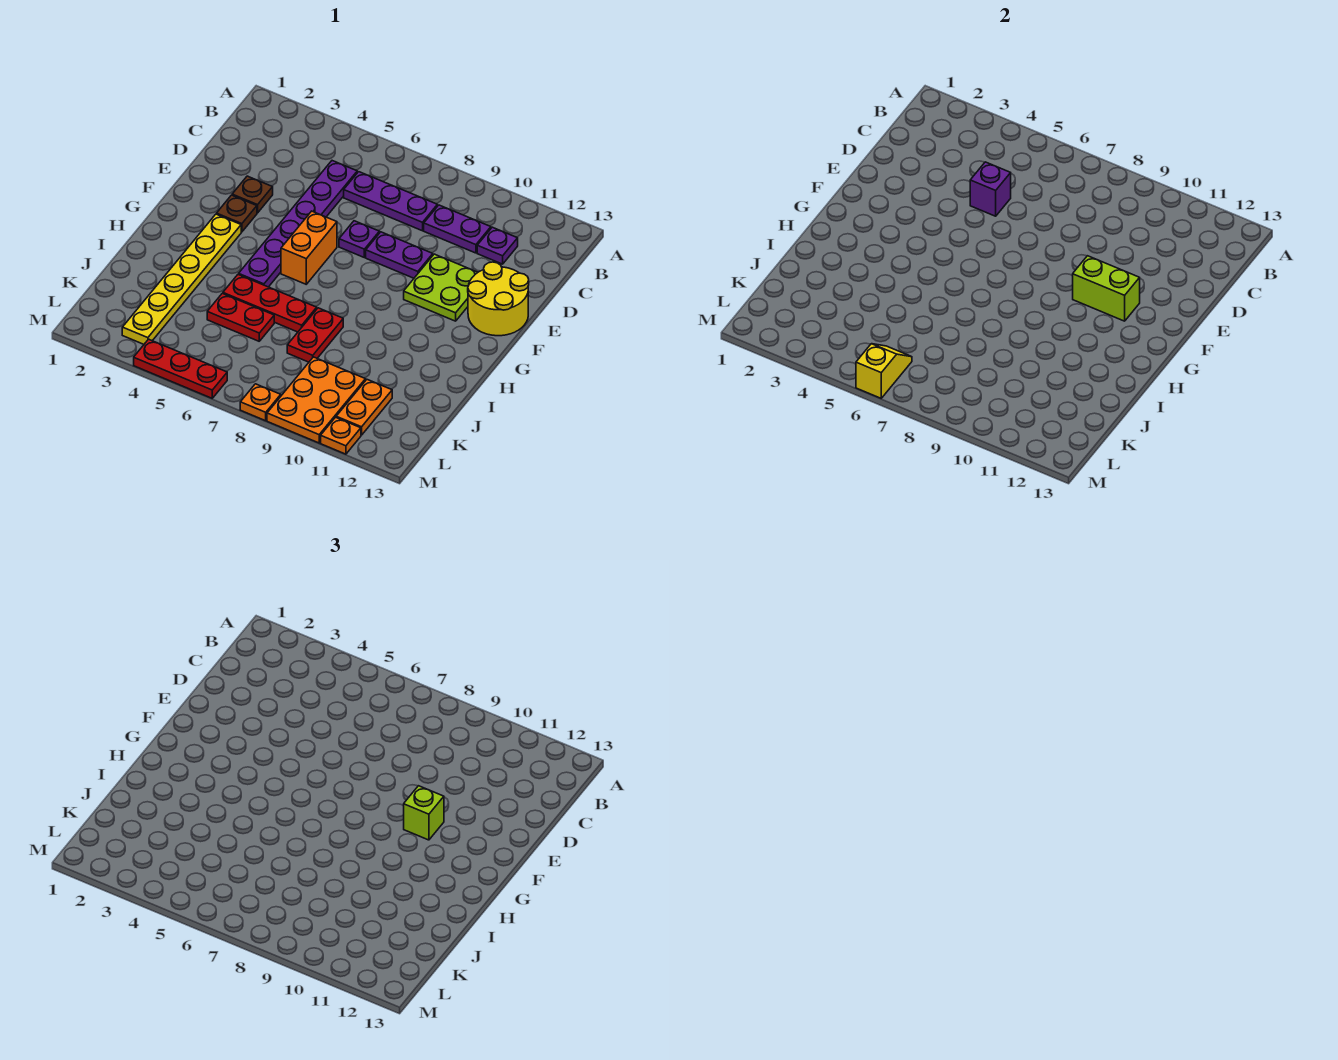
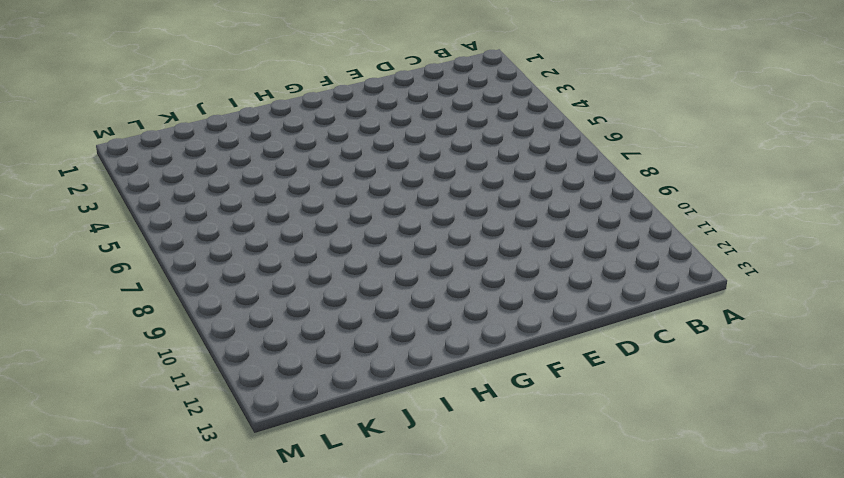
none -> purple plate C5:H5 level 1
none -> purple plate C6:C8 level 1
none -> purple plate C9:C10 level 1

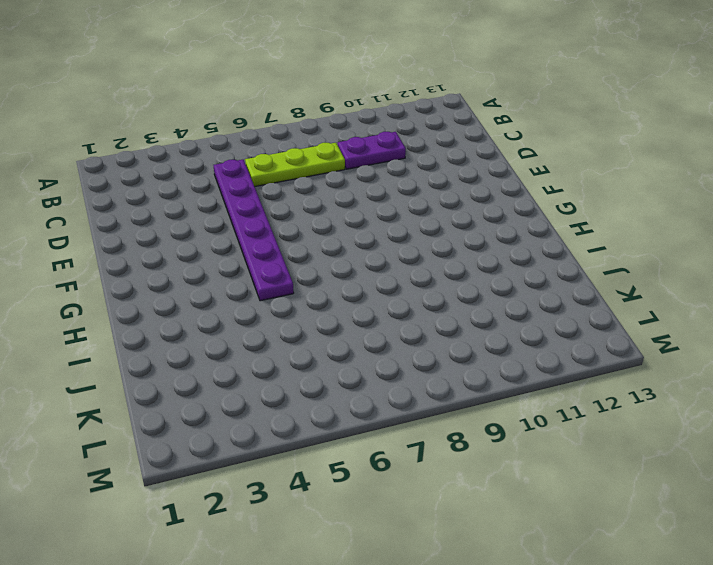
lime plate C6:C8 level 1 -> purple plate C6:C8 level 1
none -> purple plate C11 level 1
none -> brown plate E3 level 1
none -> purple plate E7 level 1

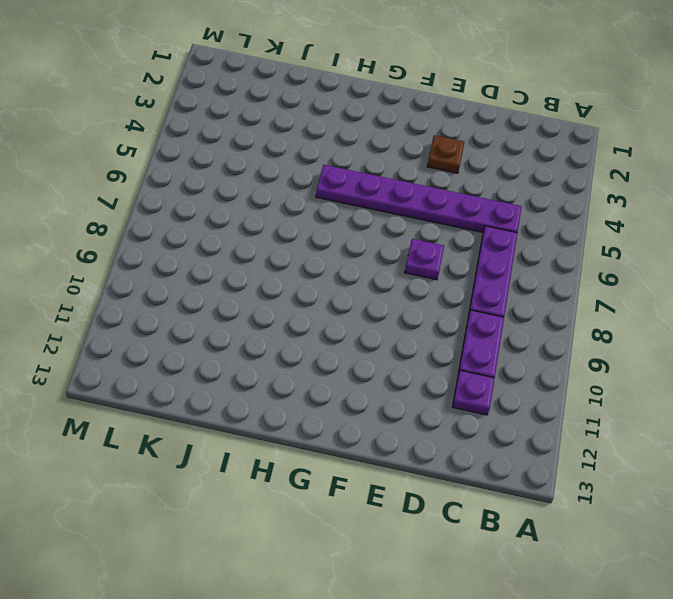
none -> purple plate E8:E9 level 1
none -> lime plate E10:F11 level 1
none -> yellow round brick E12:F13 level 1

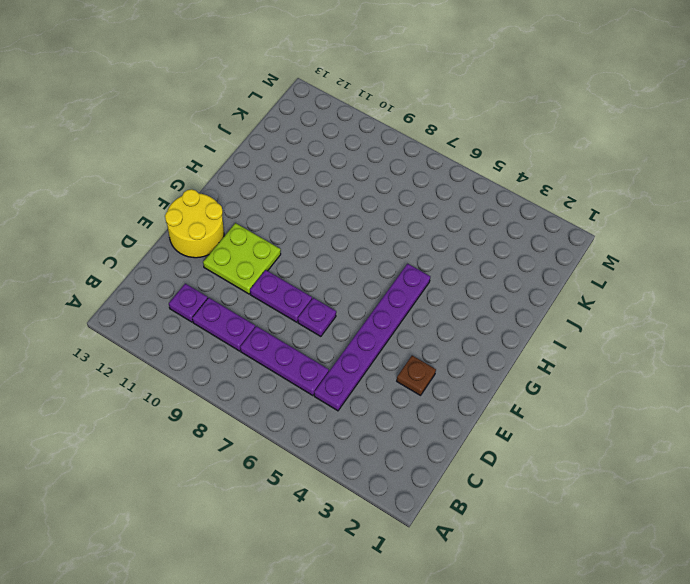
none -> brown plate F3 level 1
none -> orange brick F6:G6 level 1
none -> yellow plate G3:L3 level 1

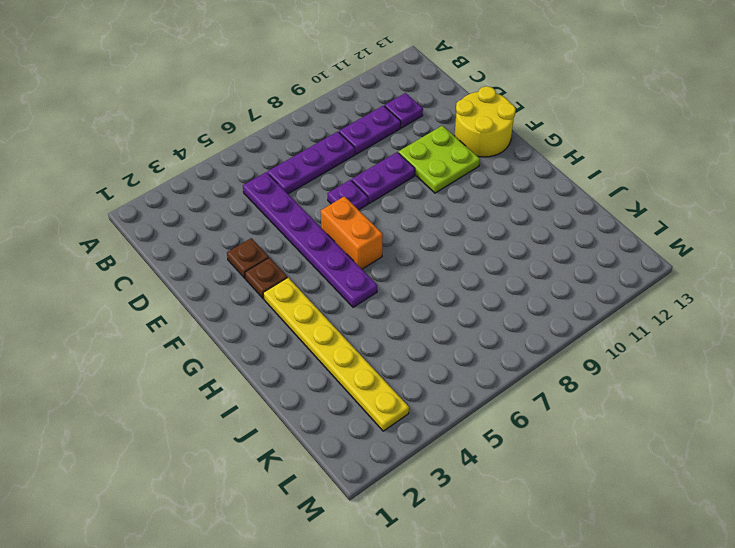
none -> red plate I5:I7 level 1
none -> red plate I8:J8 level 1
none -> red plate J5:J6 level 1

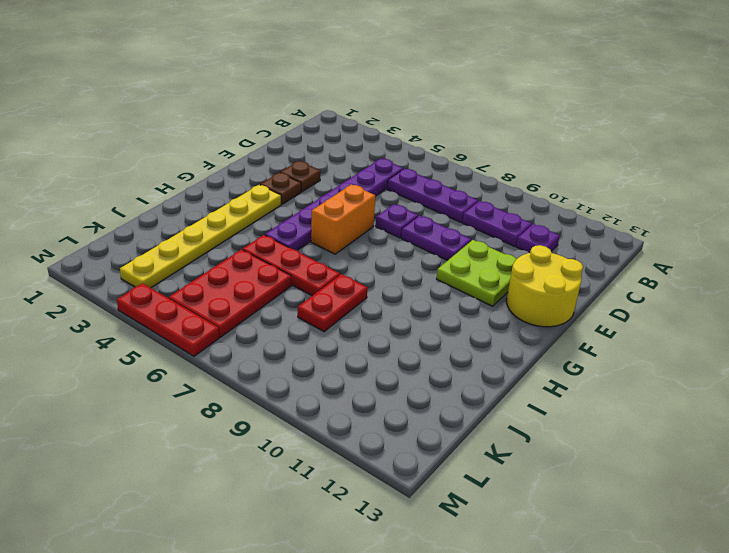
red plate J5:L6 level 1 -> red plate J5:J6 level 1
none -> orange plate K9:M10 level 1
none -> orange plate K11:L11 level 1
none -> orange plate M8 level 1

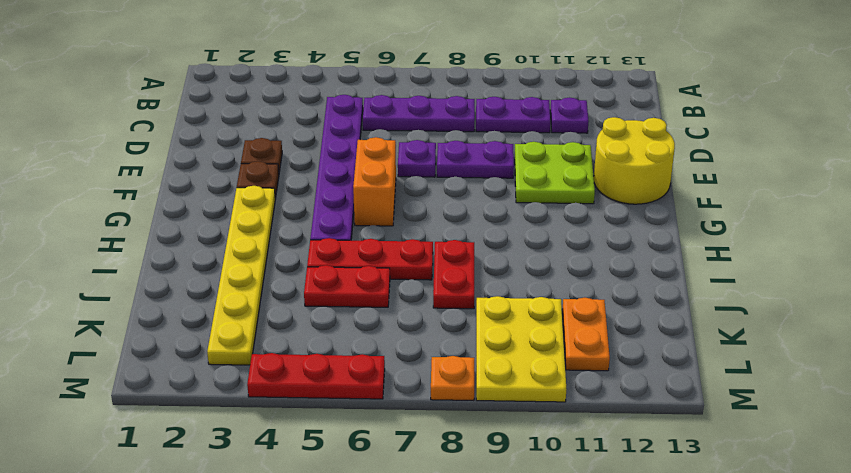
yellow plate K9:M10 level 1 -> orange plate K9:M10 level 1
none -> orange plate M11 level 1
none -> purple brick D5 level 2
none -> lime brick F10:F11 level 2

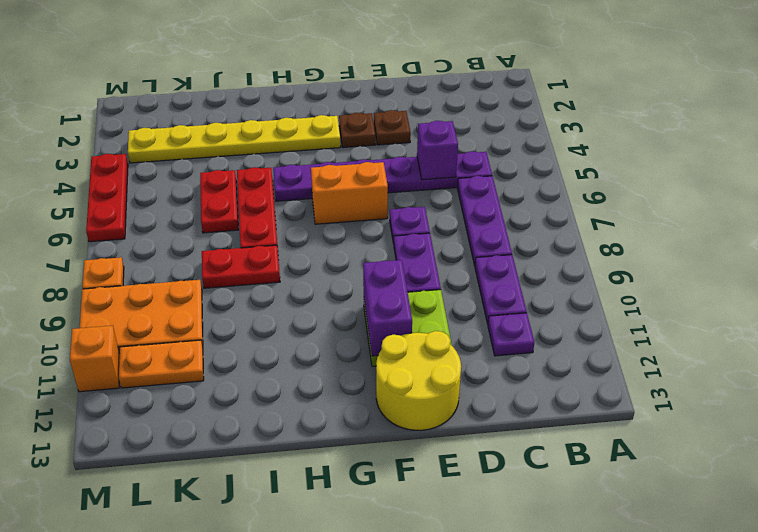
purple brick F10:F11 level 2 -> lime brick F10:F11 level 2
orange brick M11 level 1 -> orange plate M11 level 1
none -> yellow slope L6:M6 level 2 top M
none -> lime brick F10 level 3

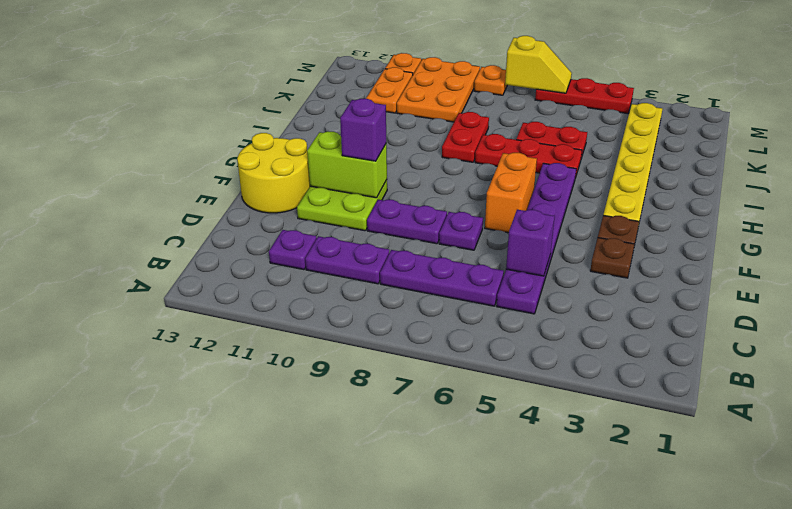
purple brick F10 level 3 -> lime brick F10 level 3
yellow slope M6:M7 level 2 top 7 -> yellow slope L6:M6 level 2 top M

